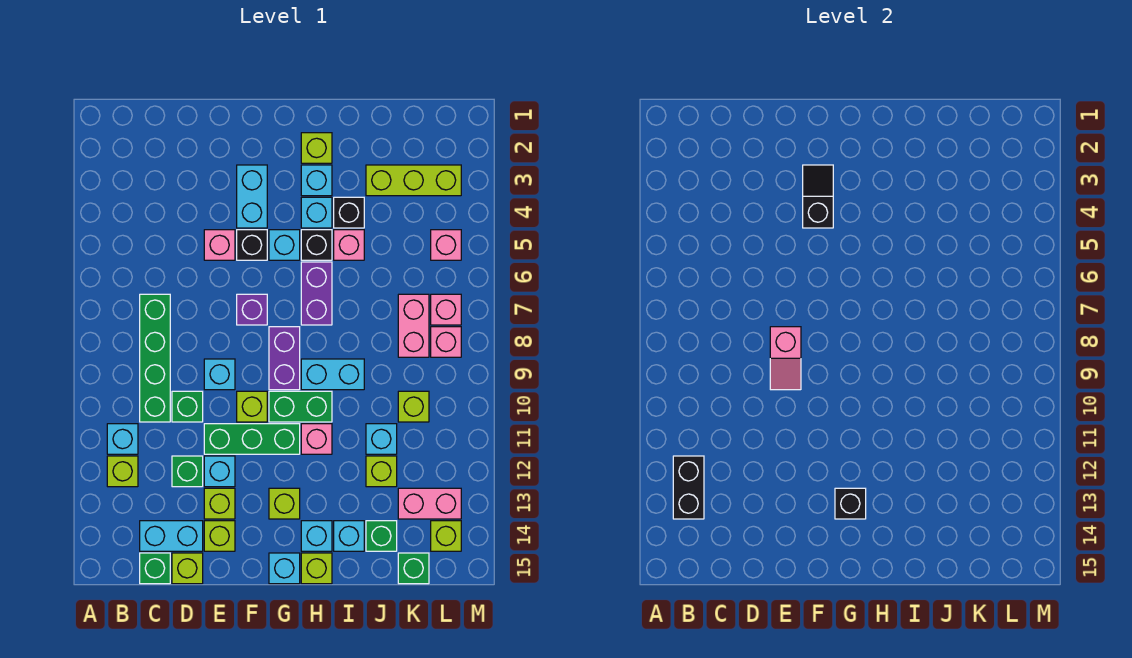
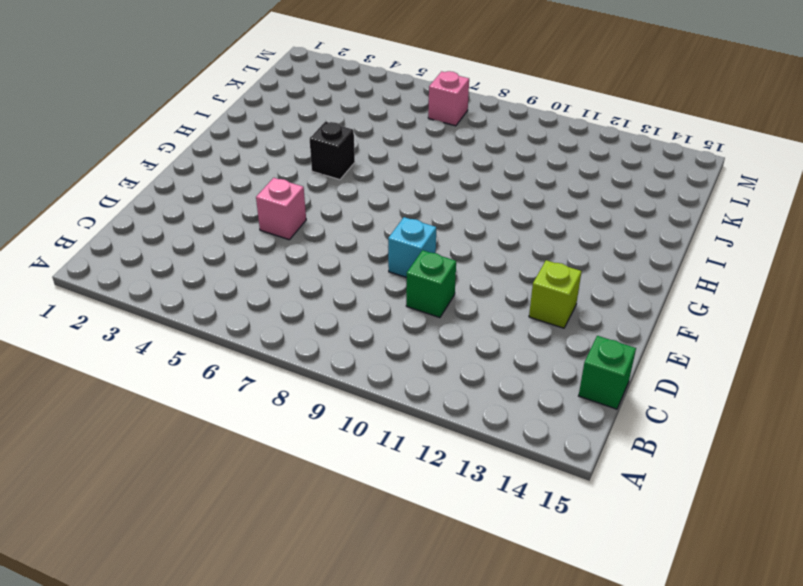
none -> cyan brick B11 level 1
none -> lime brick B12 level 1
none -> green brick C7:C10 level 1
none -> cyan brick C14:D14 level 1

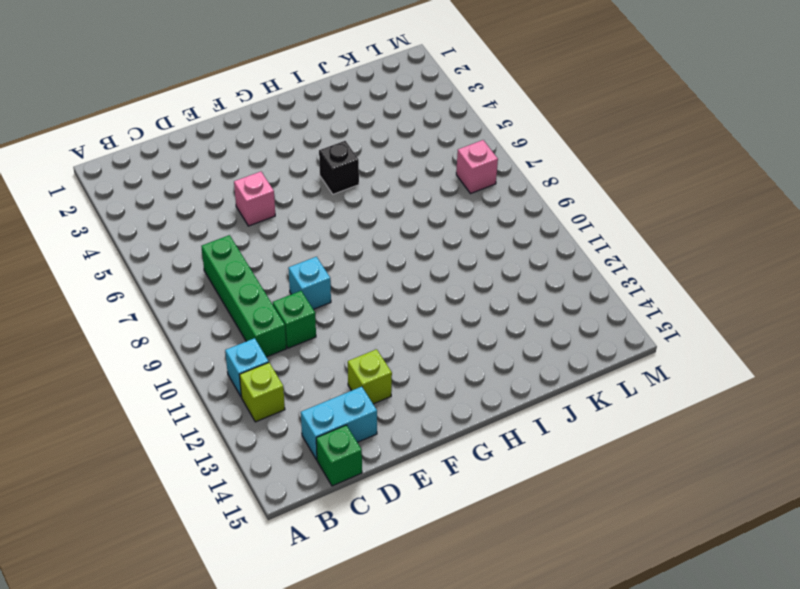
none -> green brick D12 level 1
none -> lime brick D15 level 1
none -> green brick E11:G11 level 1
none -> cyan brick E12 level 1

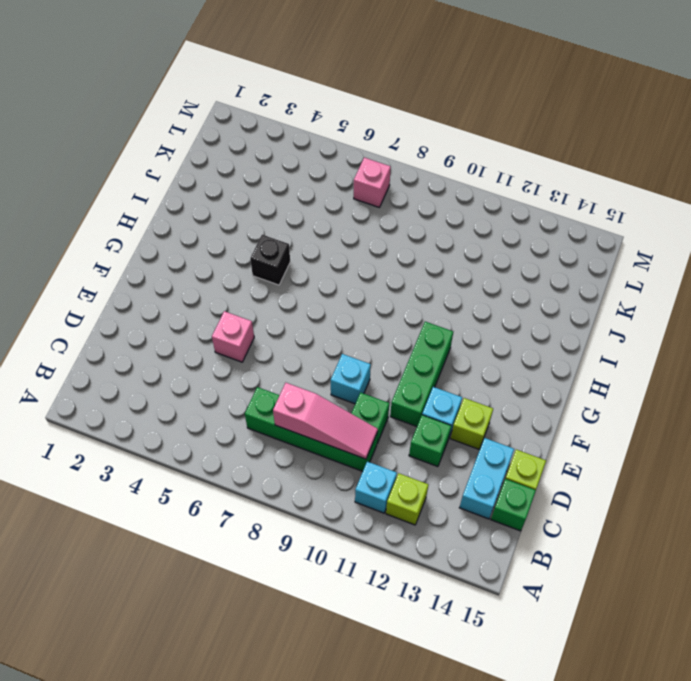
pink slope C8:C10 level 2 top 8 -> none
none -> lime brick E14 level 1
none -> cyan brick F3:F4 level 1
none -> black brick F5 level 1
none -> purple brick F7 level 1

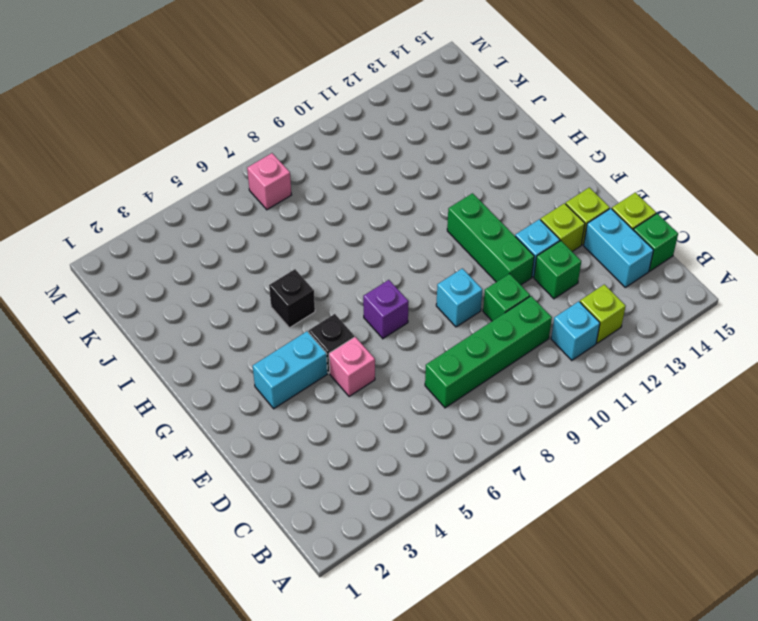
none -> lime brick F10 level 1
none -> cyan brick G5 level 1
none -> purple brick G8:G9 level 1
none -> green brick G10:H10 level 1

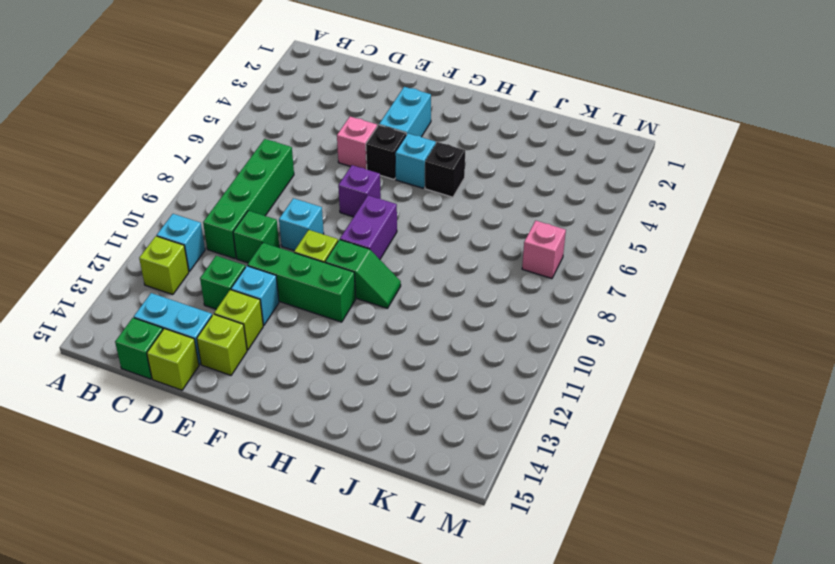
green slope G10:H10 level 1 top G -> green brick G10:H10 level 1
none -> lime brick G13 level 1
none -> cyan brick G15 level 1
none -> lime brick H2 level 1
none -> cyan brick H3 level 1

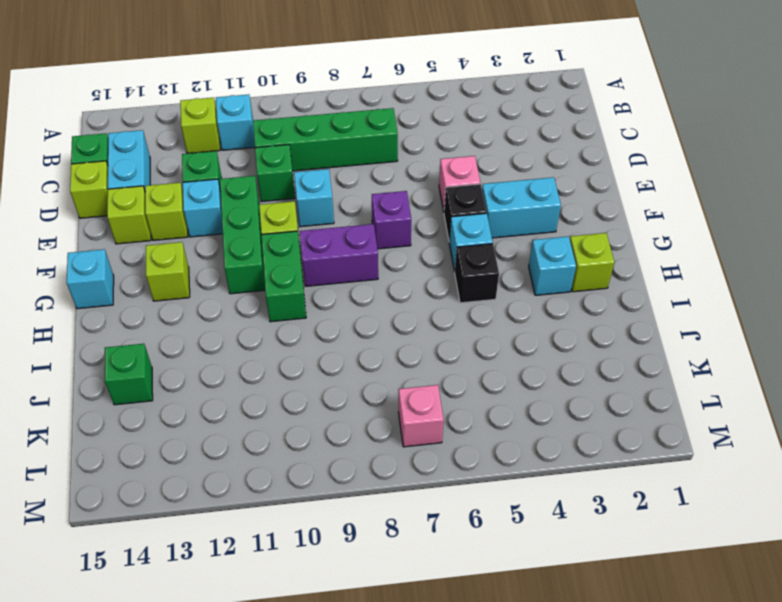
none -> cyan brick H4 level 1
none -> purple brick H6:H7 level 1
none -> cyan brick H9:I9 level 1
none -> pink brick H11 level 1

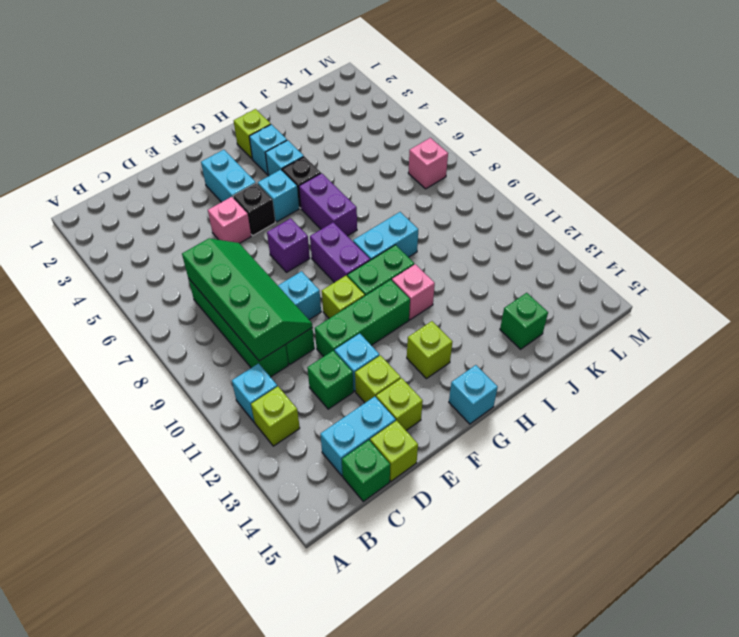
green slope C7:D10 level 2 top C -> none
none -> cyan brick H14 level 1
none -> lime brick H15 level 1
none -> black brick I4 level 1
none -> pink brick I5 level 1

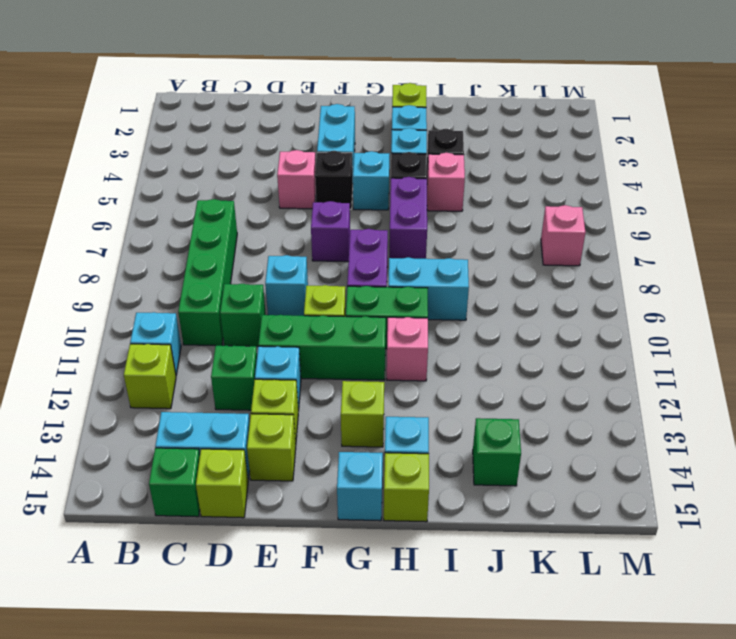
none -> cyan brick I14 level 1
none -> lime brick J3:L3 level 1
none -> cyan brick J11 level 1
none -> lime brick J12 level 1

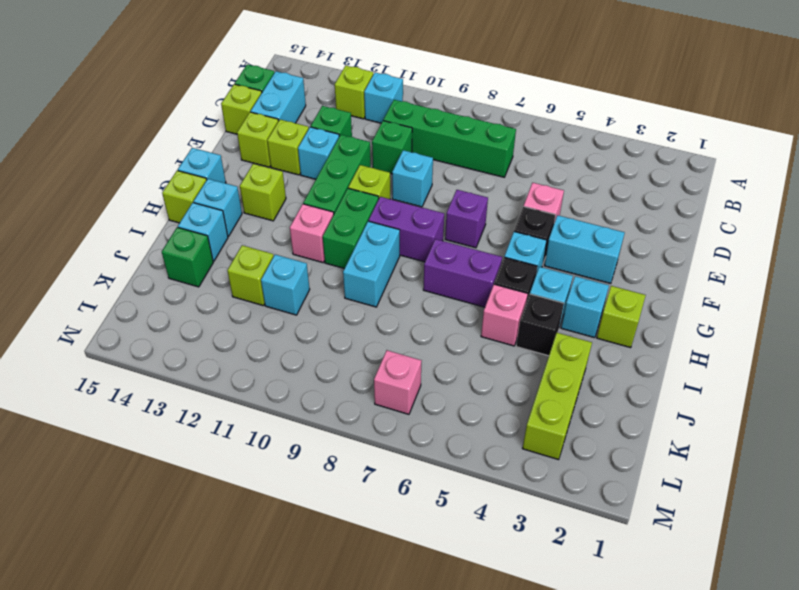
none -> pink brick K7:K8 level 1
none -> lime brick K10 level 1
none -> pink brick K13:L13 level 1
none -> green brick K15 level 1

